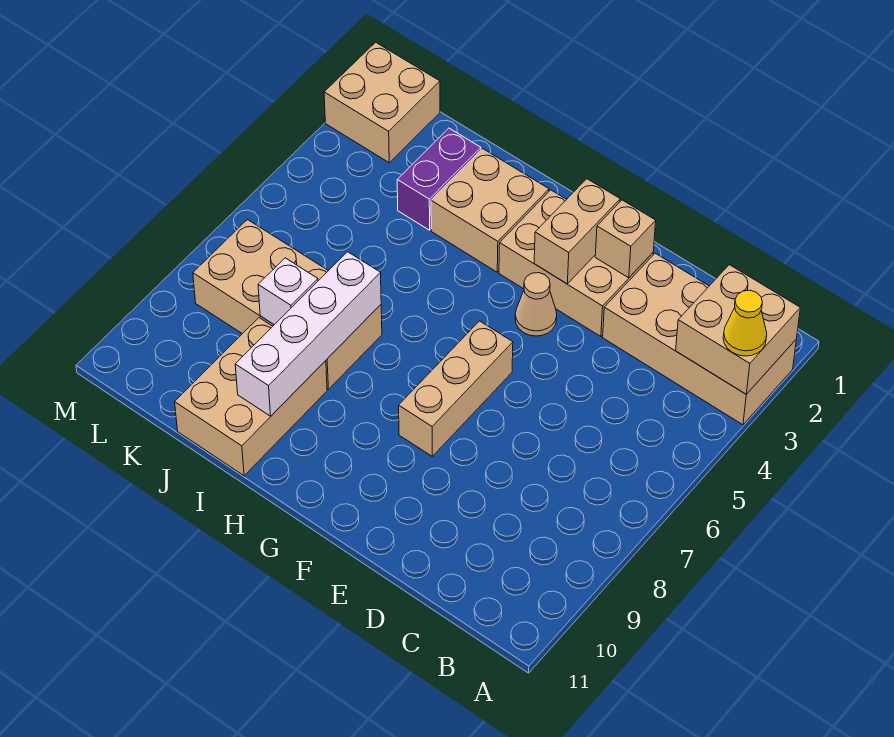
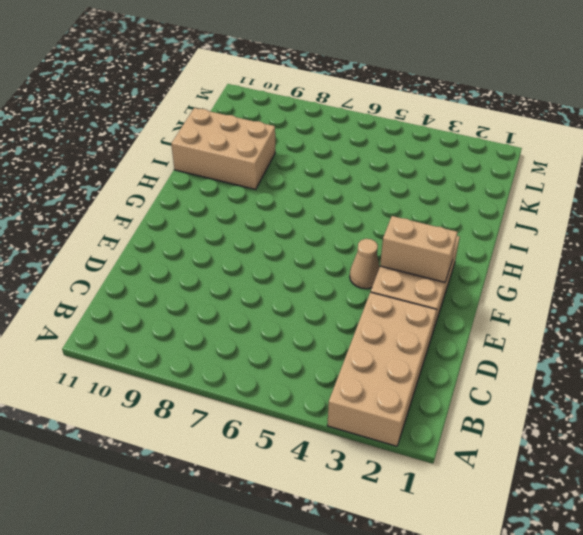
none -> tan brick F6:F8 level 1
none -> tan brick H2:I3 level 1
none -> tan brick I7:L8 level 1

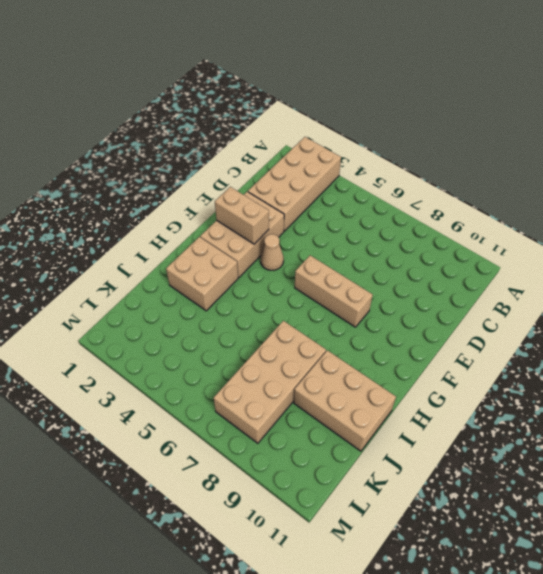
none -> purple brick J2:J3 level 1
none -> tan brick L1:M2 level 1
none -> tan brick A2:B3 level 2

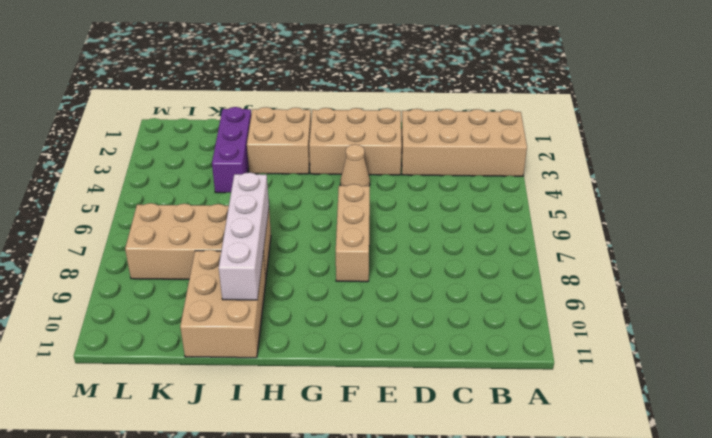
purple brick J2:J4 level 1 -> purple brick J2:J3 level 1
none -> tan brick L1:M2 level 1
none -> tan brick A2:B3 level 2
none -> tan brick E2 level 2

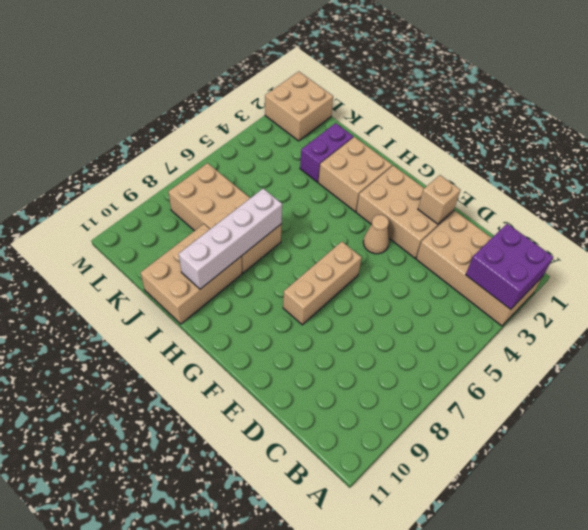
purple brick A2:B3 level 2 -> tan brick A2:B3 level 2
none -> tan brick F2:F3 level 2
none -> white brick J8 level 2
none -> yellow cone A3 level 3

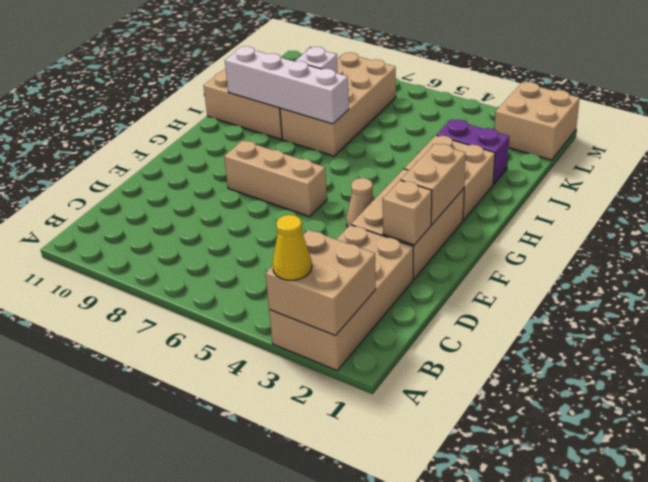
tan brick F2:G2 level 2 -> tan brick F2:F3 level 2

